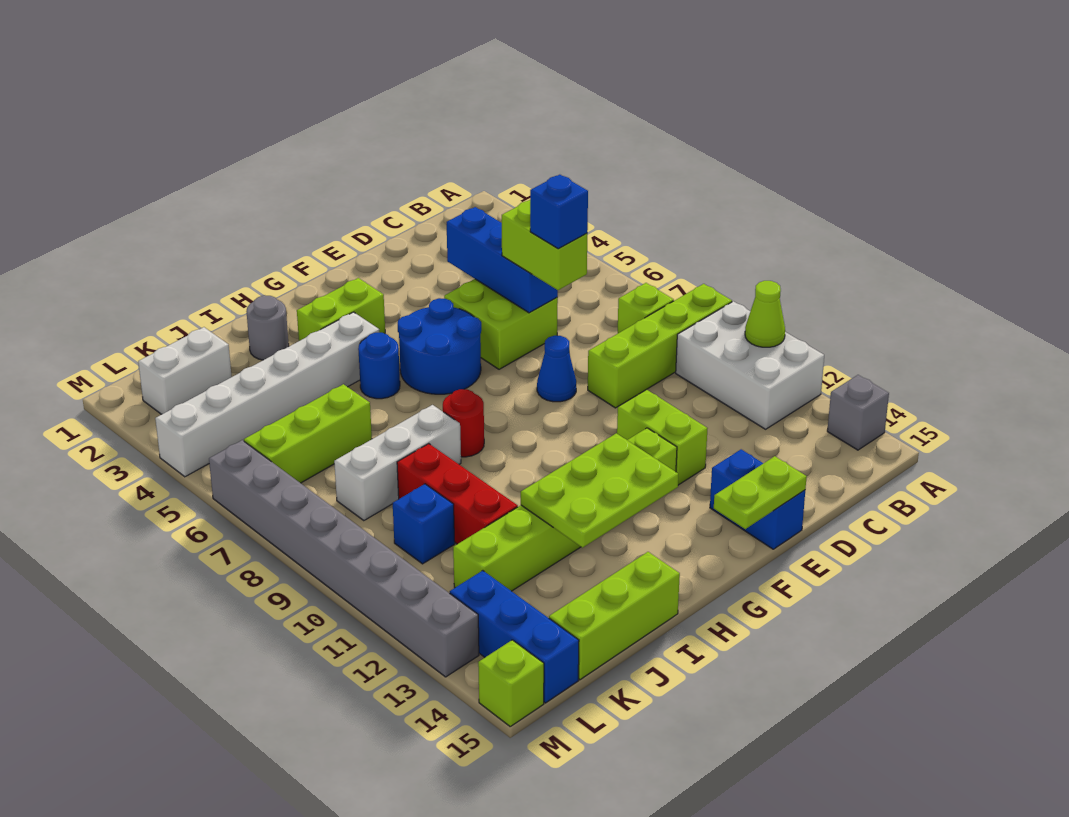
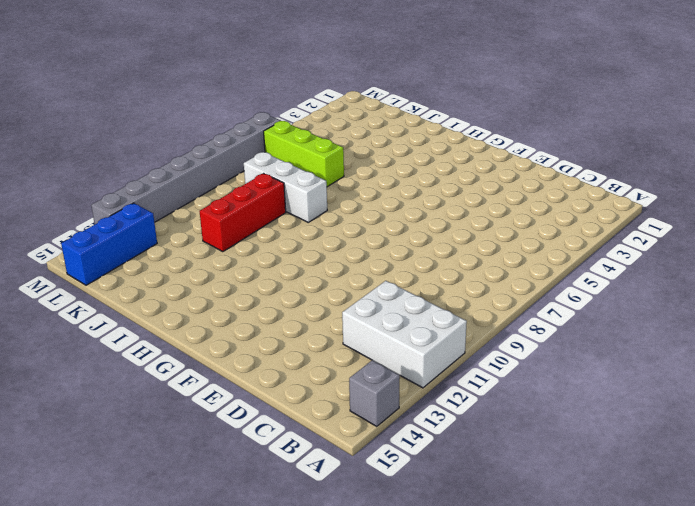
white brick A11:C12 level 1 -> white brick A10:B12 level 1
none -> lime brick A9:D9 level 1
none -> lime brick B8 level 1
none -> lime brick D5:E6 level 1
none -> blue cone E8 level 1

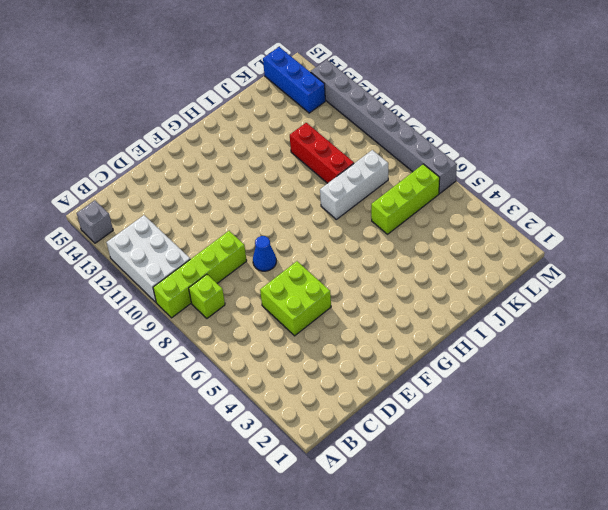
none -> lime brick E11:E12 level 1
none -> blue brick E14:E15 level 1
none -> blue round brick F5:G6 level 1
none -> lime brick F12:K12 level 1

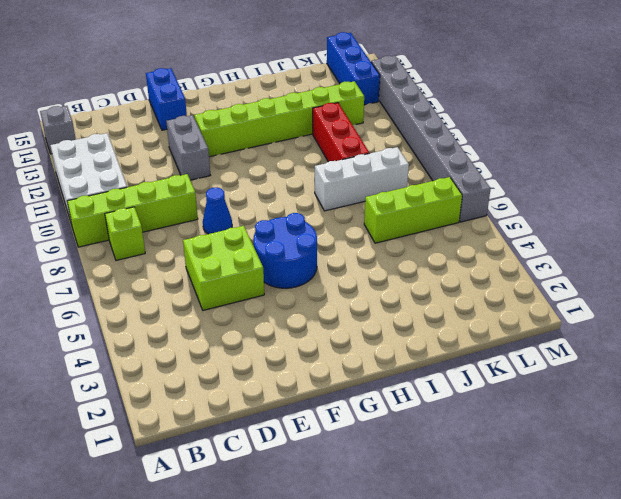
grey brick E11:E12 level 1 -> lime brick E11:E12 level 1
none -> lime brick G3:H3 level 1
none -> white brick H4:M4 level 1
none -> blue round brick H5 level 1
none -> red round brick H8 level 1

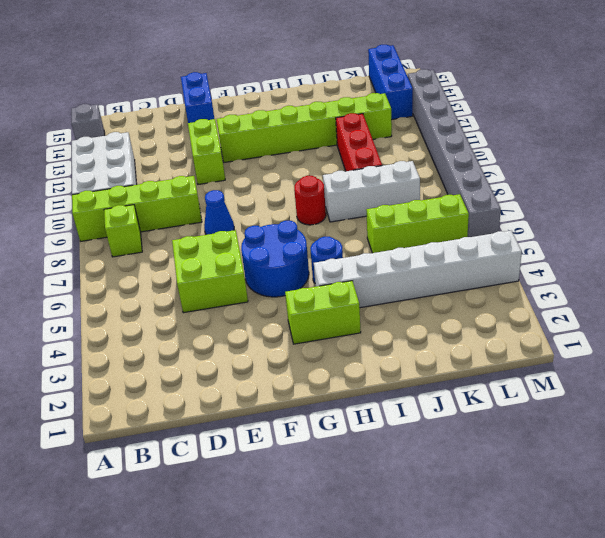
none -> grey round brick I2 level 1
none -> lime brick I15:K15 level 1
none -> white brick K2:L2 level 1
none -> blue brick K10 level 1

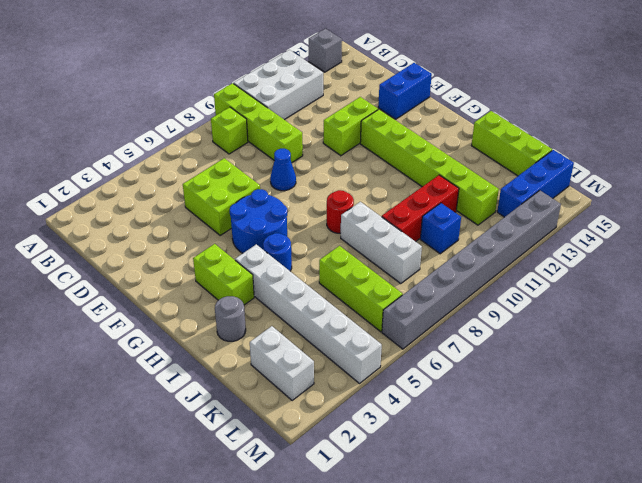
none -> lime brick M15 level 1
none -> lime cone A11 level 2
none -> blue brick D4:D6 level 2
none -> lime plate E15:F15 level 2

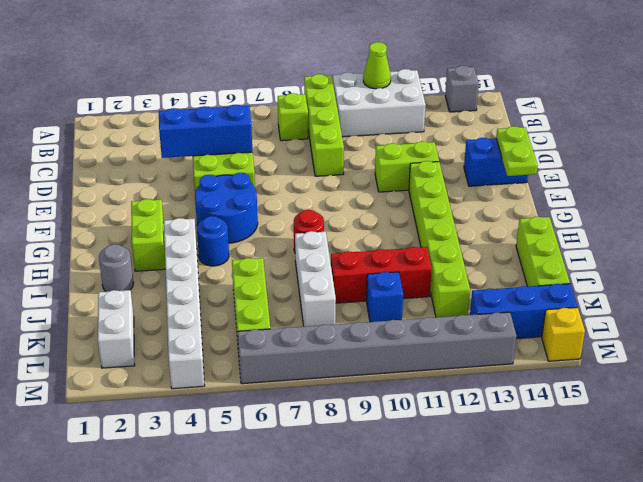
yellow brick M15 level 1 -> lime brick M15 level 1
none -> blue cone E8 level 1
none -> lime plate G12:I13 level 2
none -> lime brick D6:D7 level 3
none -> blue brick D7 level 4

